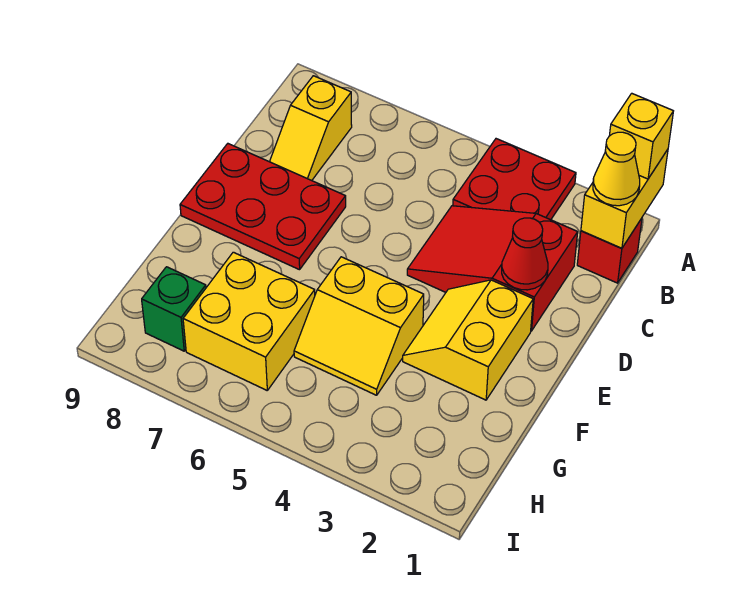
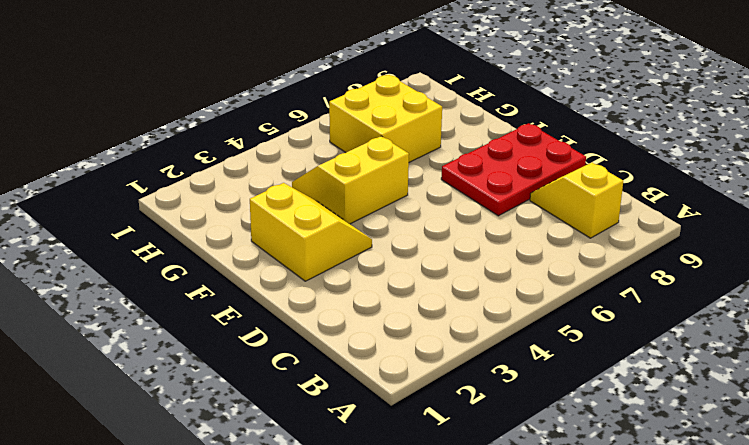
none -> red plate A3:B4 level 1
none -> red brick B1 level 1
none -> red slope C2:D4 level 1 top 2

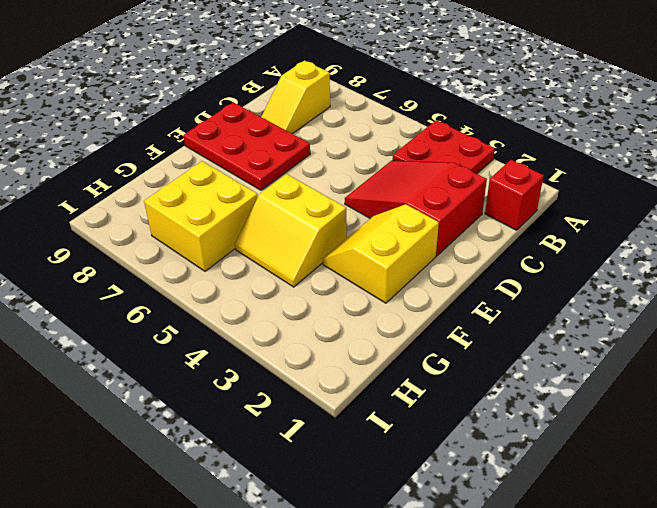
none -> green brick H8 level 1
none -> yellow brick A1:B1 level 2
none -> red cone D2 level 2

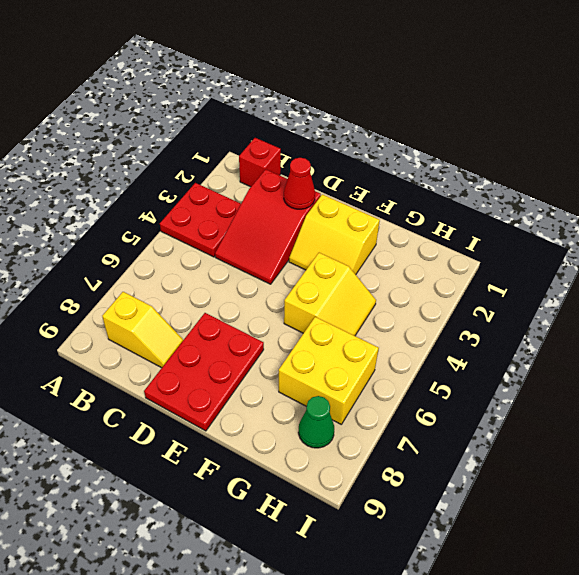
green cone H8 level 1 -> green brick H8 level 1
none -> yellow brick A1:B1 level 2
none -> yellow brick A1 level 3
none -> yellow cone B1 level 3

